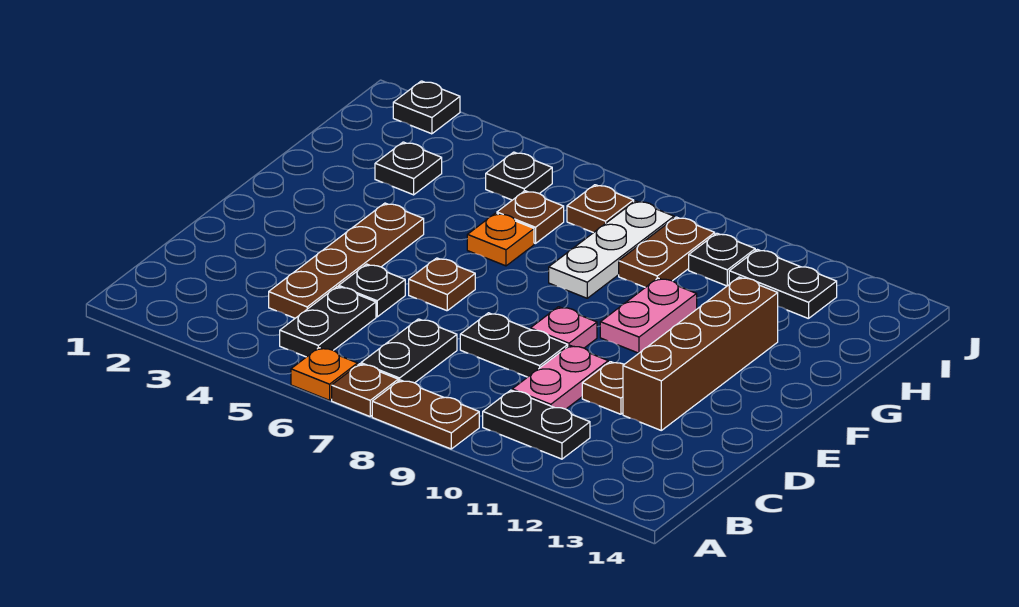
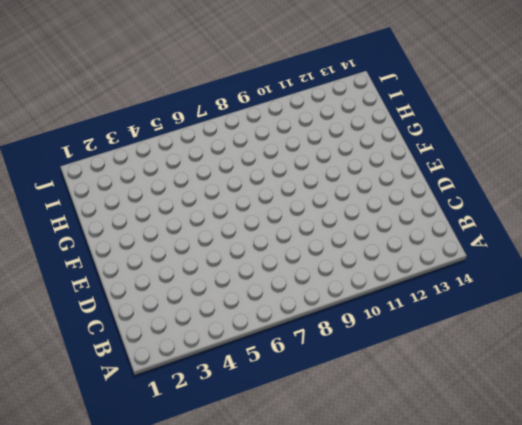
none -> orange plate A6 level 1
none -> brown plate A7 level 1
none -> brown plate A8:A9 level 1

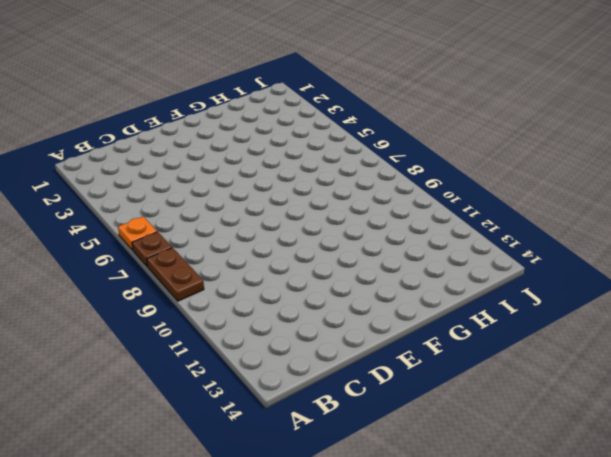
none -> black plate B5:C5 level 1
none -> black plate B7:C7 level 1
none -> black plate B10:B11 level 1

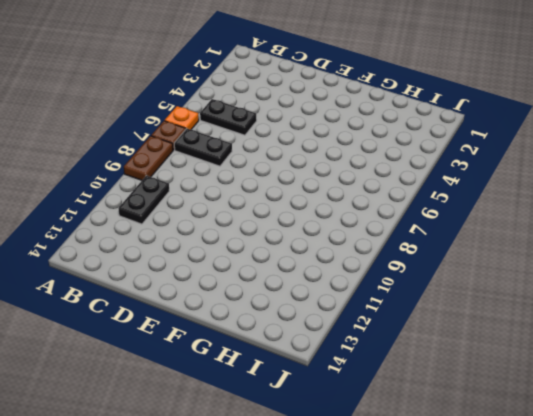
none -> brown plate C4:F4 level 1
none -> pink plate C10:D10 level 1
none -> black plate D5 level 1

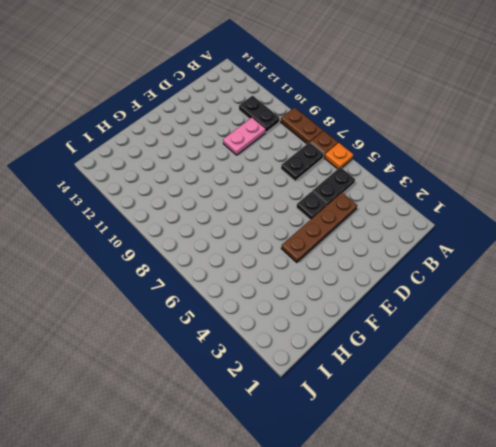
none -> black plate D8:D9 level 1
none -> brown plate D11 level 1
none -> brown brick D12:G12 level 1

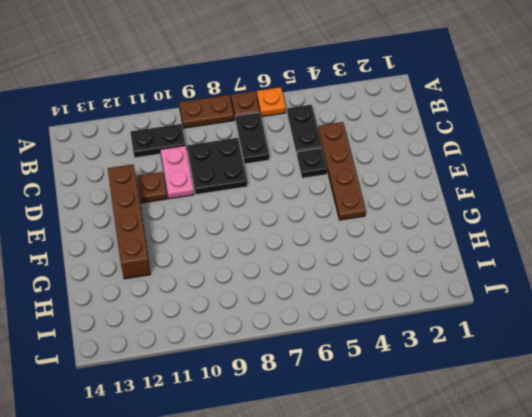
black plate C8:D9 level 1 -> black plate D8:D9 level 1
none -> brown plate E6 level 1
none -> pink plate E9 level 1
none -> pink plate F10:G10 level 1

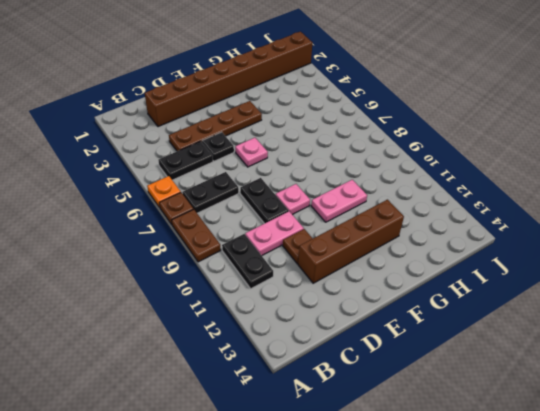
brown brick C2:J2 level 1 -> black plate J2 level 1
pink plate E6 level 1 -> brown plate E6 level 1
none -> orange plate G6 level 1
none -> white plate G8:I8 level 1
none -> black plate H3 level 1

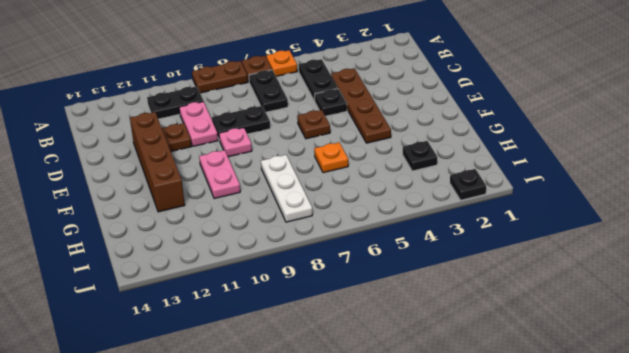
none -> brown plate H6 level 1
none -> brown plate H9:I9 level 1
none -> black plate I5 level 1

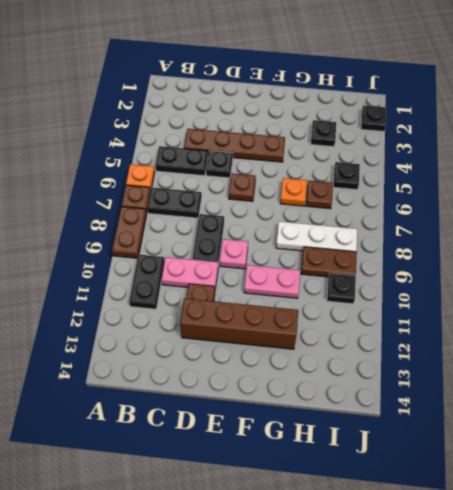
none -> brown plate I7 level 1
none -> black plate I11:I12 level 1

